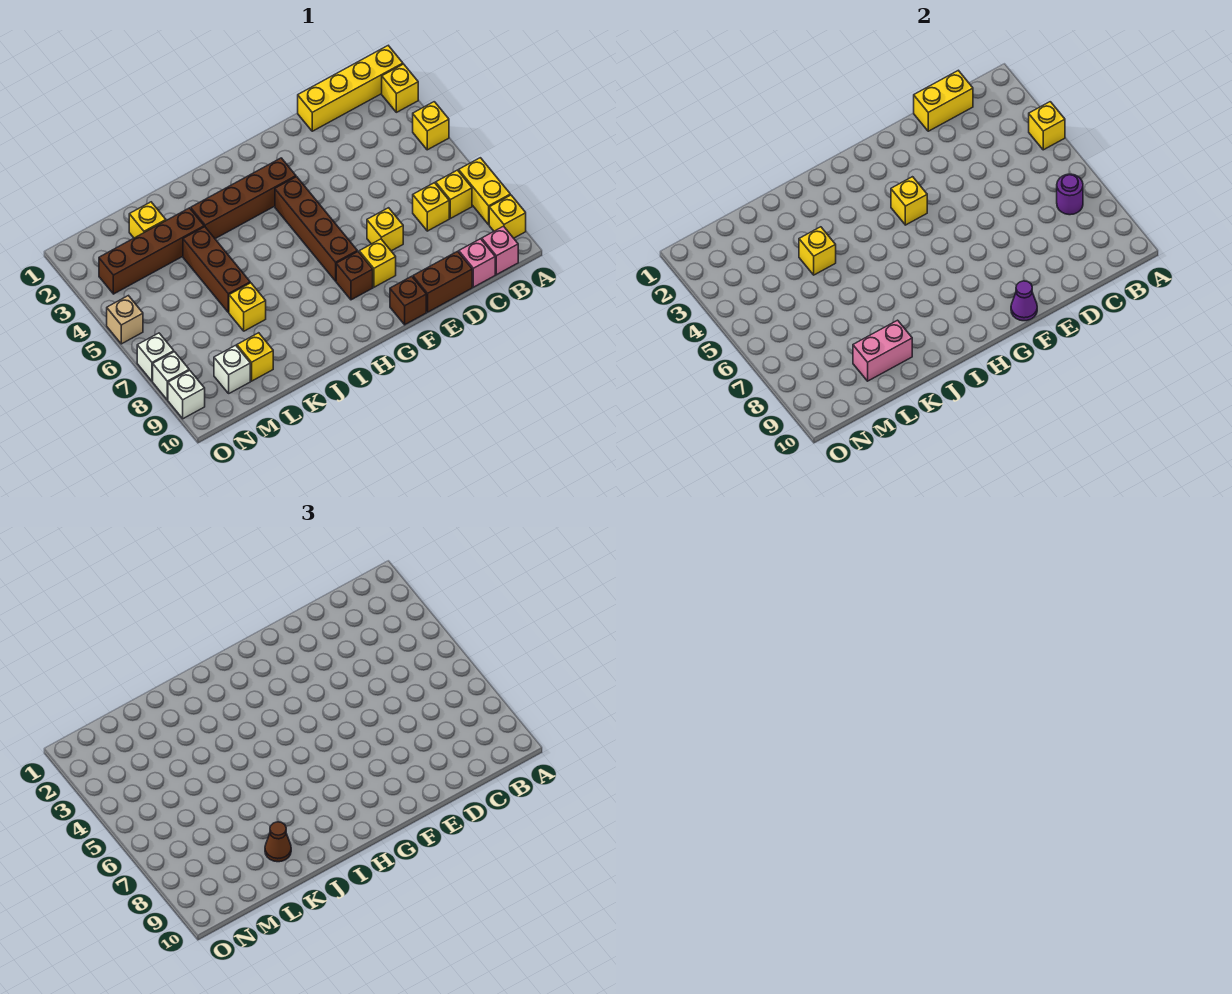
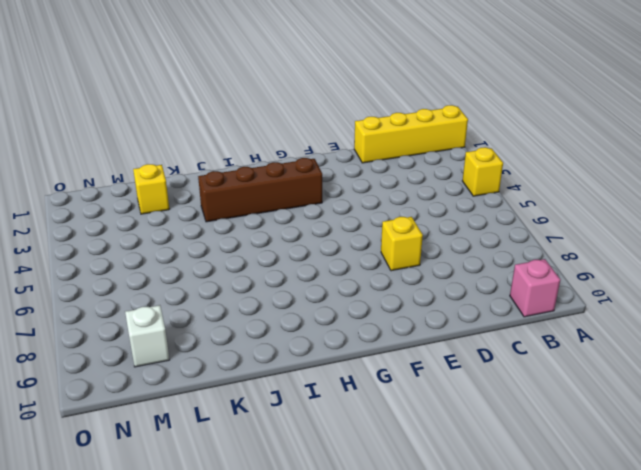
none -> yellow brick A2 level 1
none -> yellow brick A7:A8 level 1
none -> yellow brick A9 level 1
none -> yellow brick B7 level 1

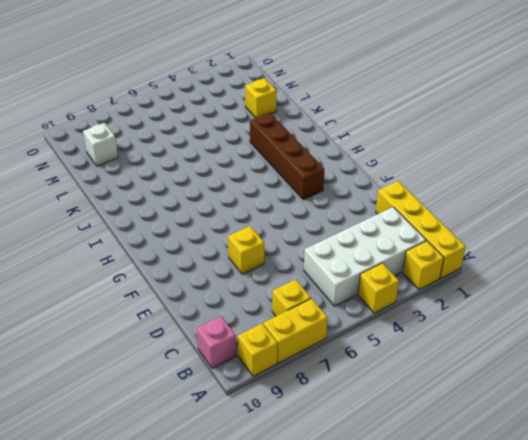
white brick B2:C5 level 1 -> none
none -> yellow brick C7 level 1
none -> pink brick C10 level 1
none -> brown brick D10:E10 level 1
none -> yellow brick F8 level 1

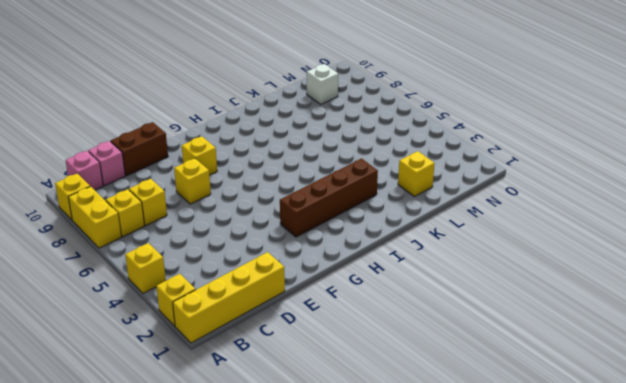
none -> brown brick F10 level 1
none -> brown brick G4:G7 level 1
none -> brown brick G8 level 1
none -> brown brick K3:N3 level 1

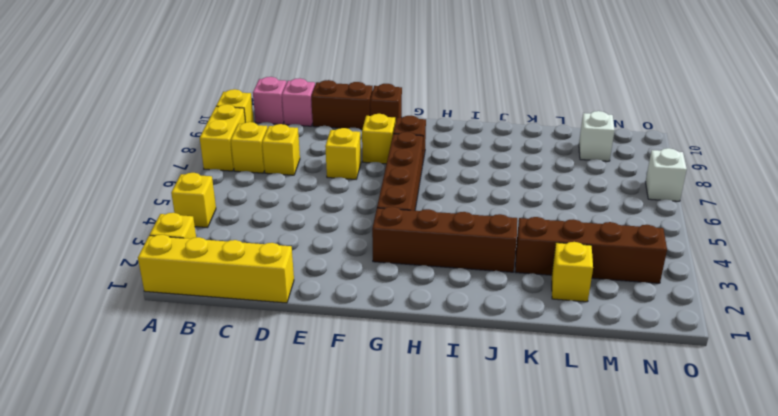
none -> brown brick K4:K6 level 1
none -> yellow brick K7 level 1
none -> yellow brick L9 level 1
none -> tan brick O5 level 1

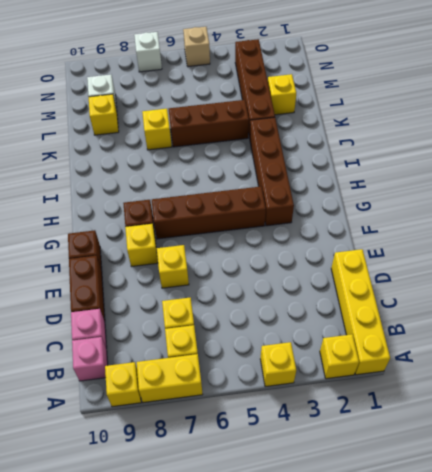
none -> white brick O8 level 1
none -> white brick O9 level 1
none -> yellow brick A4 level 2
none -> purple round brick B7 level 2

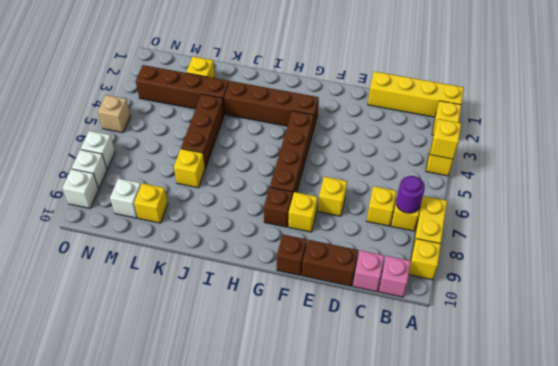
none -> yellow brick C1:D1 level 2
none -> purple cone F10 level 2
none -> yellow brick G4 level 2
none -> yellow brick K4 level 2

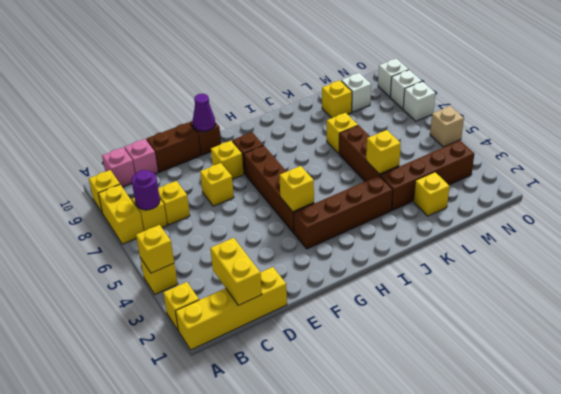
yellow brick C1:C2 level 2 -> yellow brick C1:D1 level 2
none -> pink brick K9:L9 level 2
none -> brown cone K9 level 3

